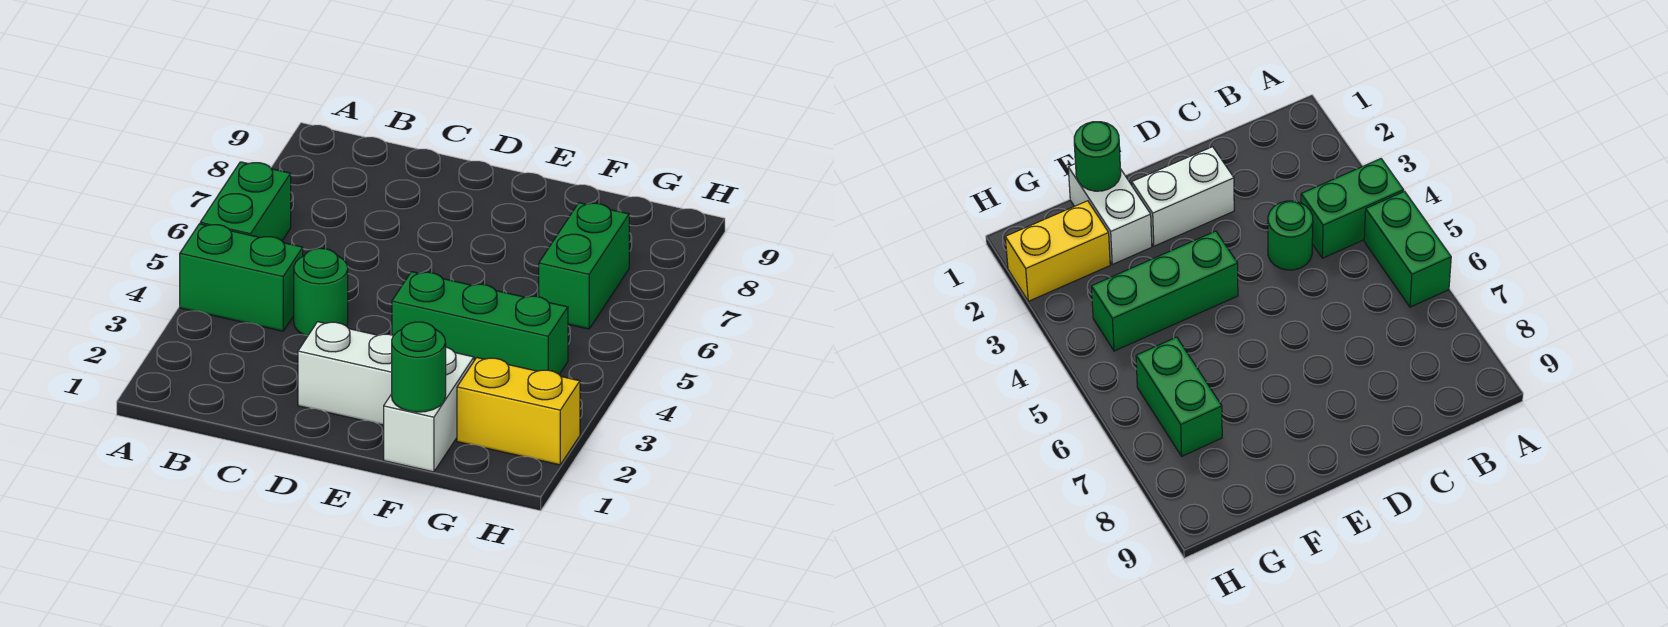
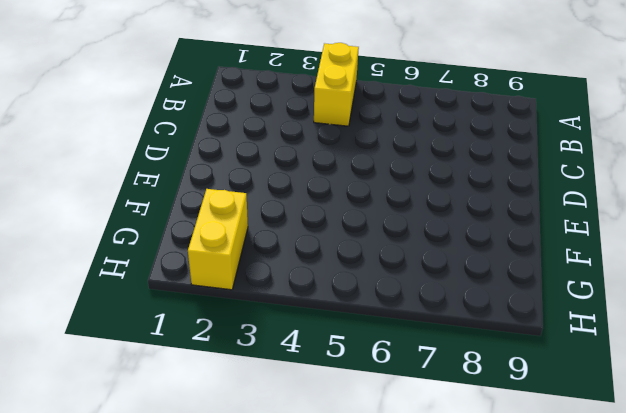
yellow brick A4:B4 level 1 -> green brick A4:B4 level 1
none -> green brick A5:A6 level 1
none -> green round brick C4 level 1

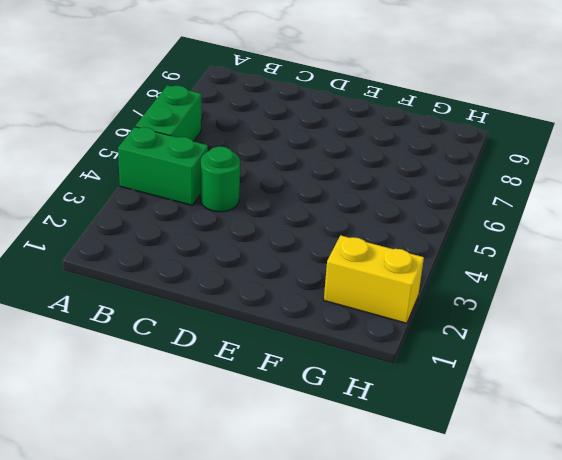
none -> white brick D2:E2 level 1
none -> green brick E4:G4 level 1

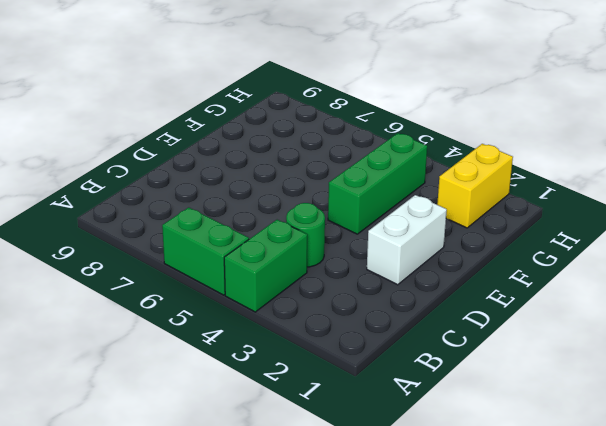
none -> white brick F1:F2 level 1
none -> green brick G6:G7 level 1

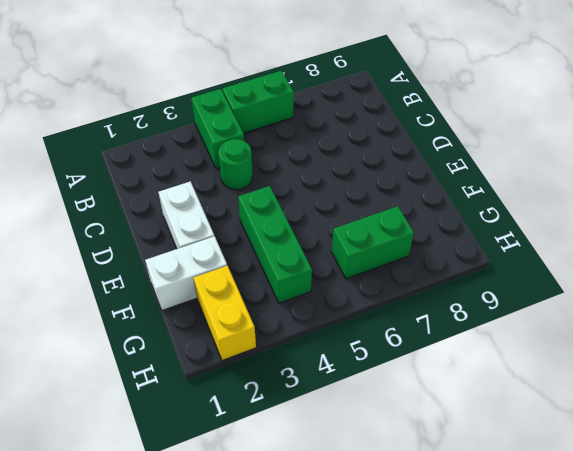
none -> green round brick F1 level 2

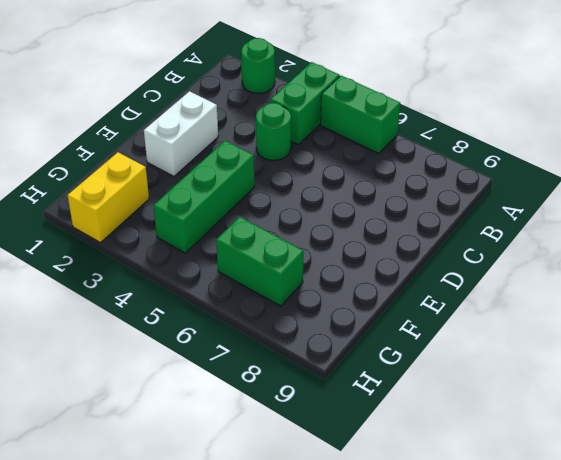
green round brick A2 level 1 -> green round brick F1 level 2
none -> white brick F1:F2 level 1

